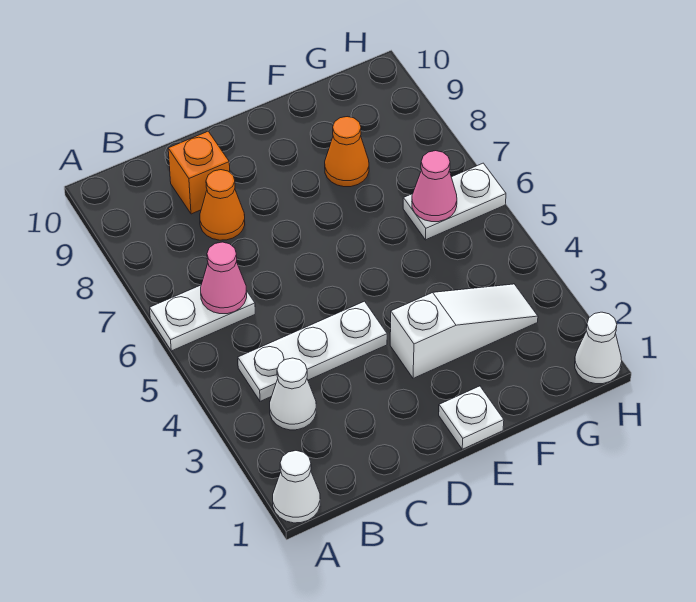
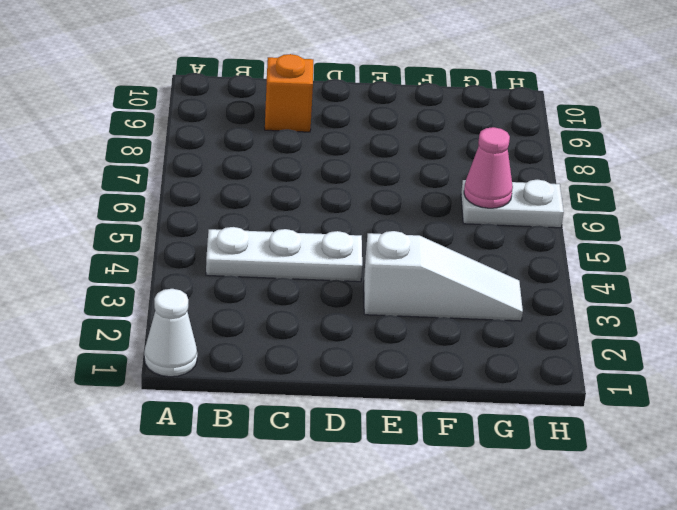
none -> white plate A6:B6 level 1
none -> white cone B3 level 1
none -> orange cone C8 level 1

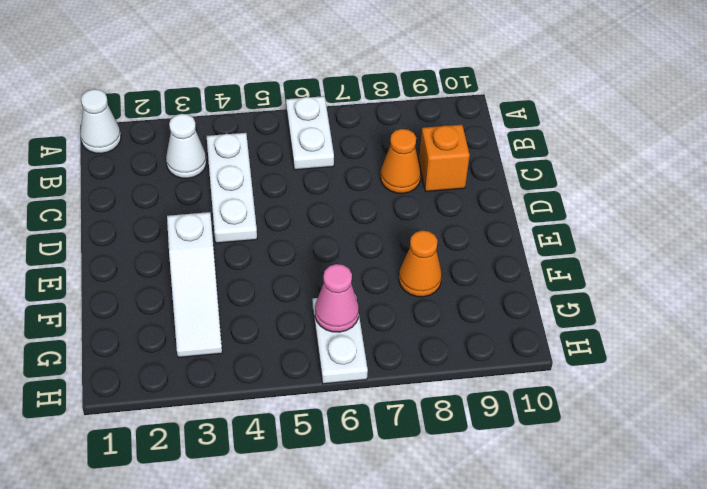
none -> white plate E1 level 1
none -> white cone H1 level 1
none -> pink cone B6 level 2

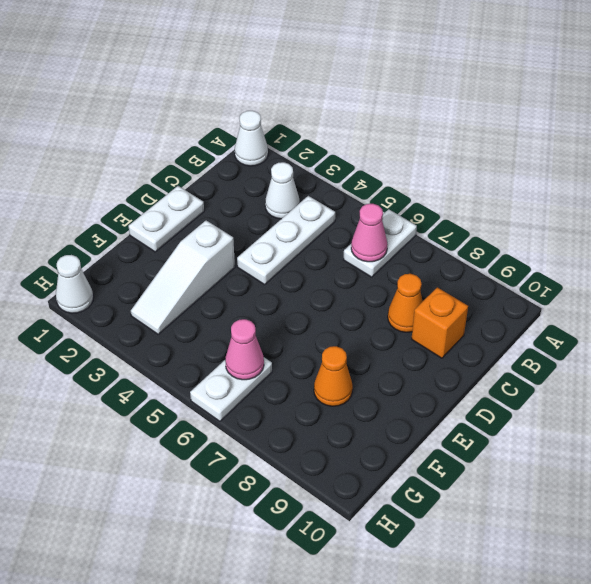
white plate D1:E1 level 1 -> white plate E1 level 1

